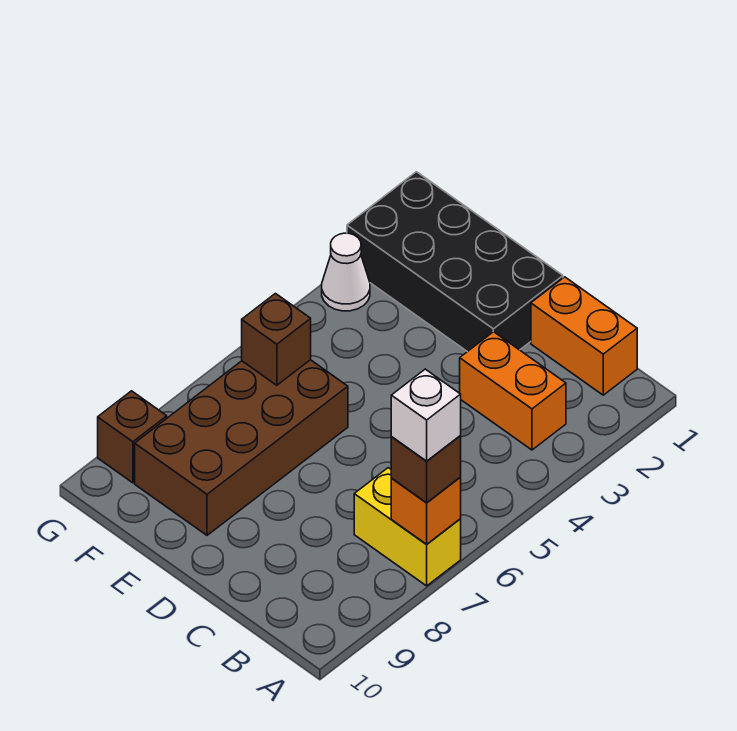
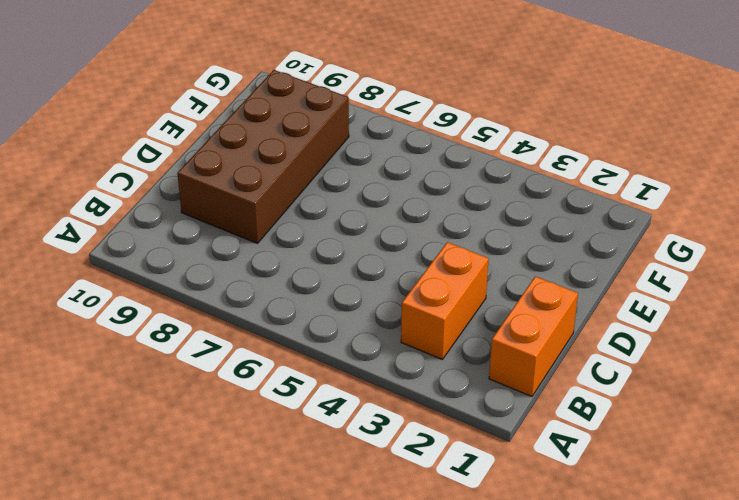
brown brick C8:F9 level 1 -> brown brick E6:F9 level 1
none -> yellow brick A7:B7 level 1
none -> black brick D1:G2 level 1

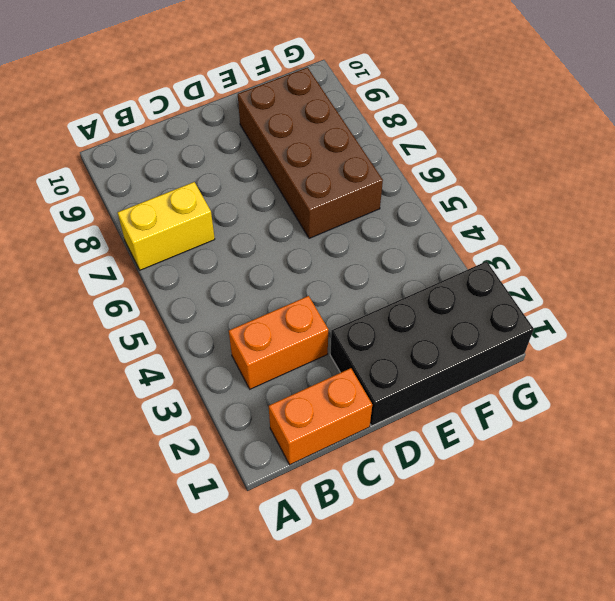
none -> white cone G3 level 1
none -> brown brick G9 level 1

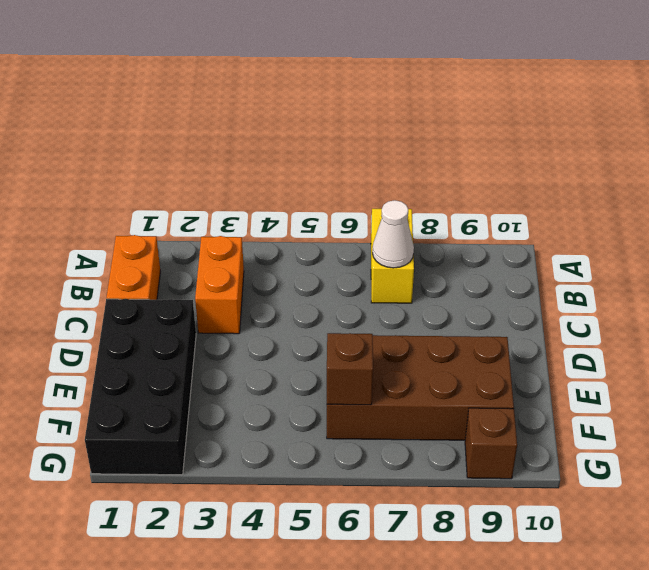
white cone B7 level 2 -> white cone G3 level 1
none -> orange brick A7 level 2
none -> brown brick A7 level 3

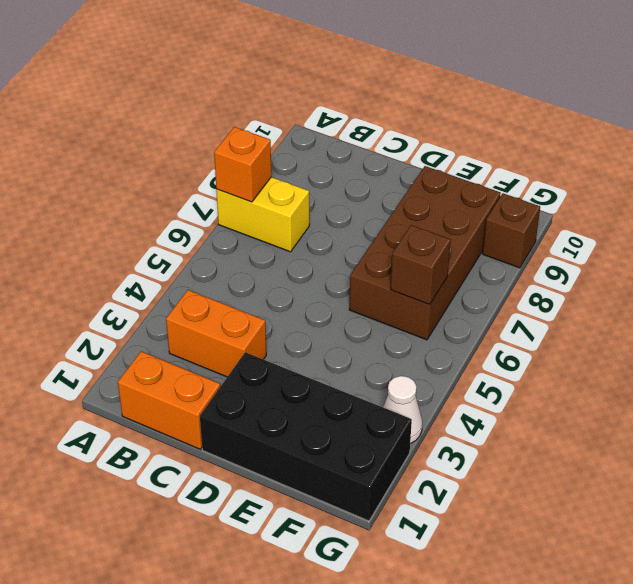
none -> brown brick A7 level 3
none -> white brick A7 level 4

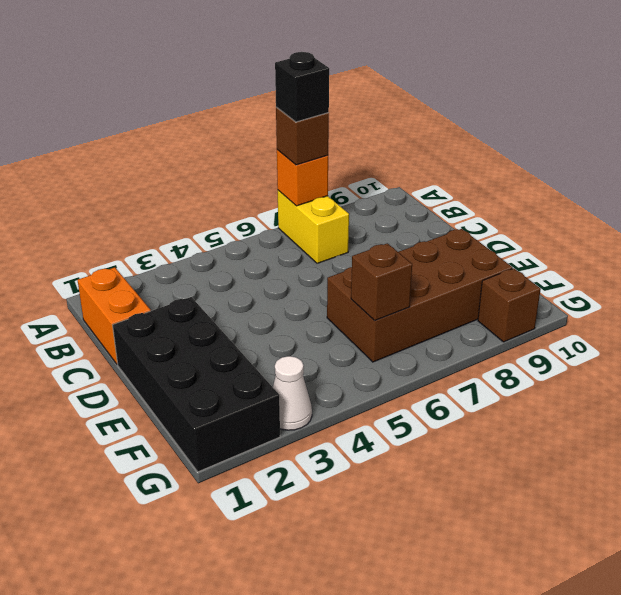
black brick A7 level 4 -> white brick A7 level 4
none -> orange brick B3:C3 level 1

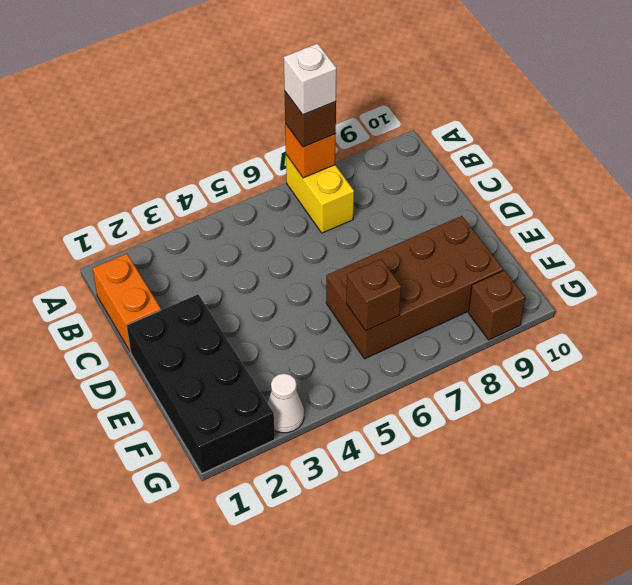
none -> orange brick B3:C3 level 1

